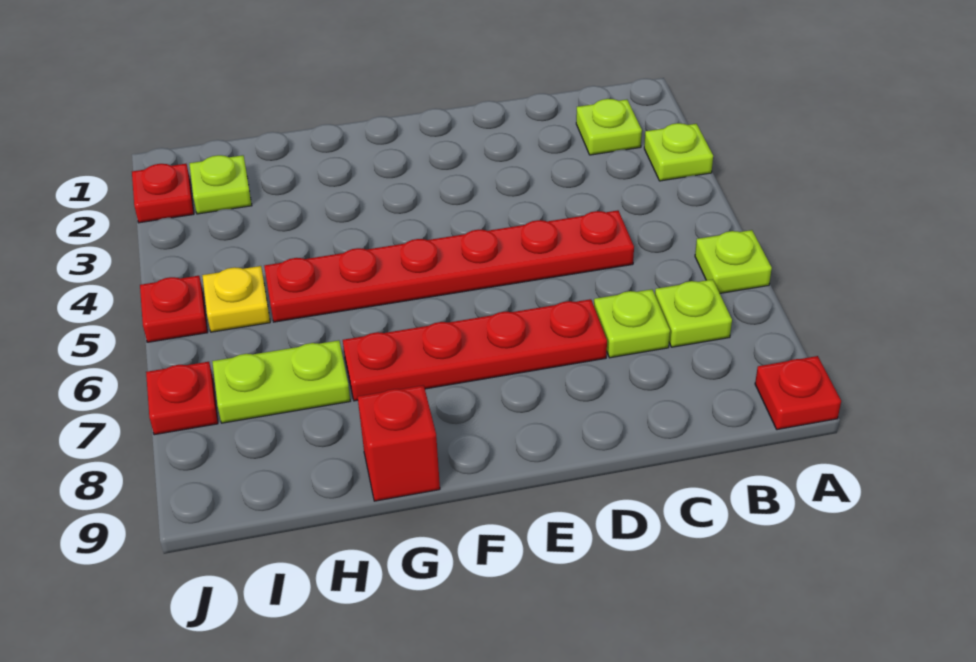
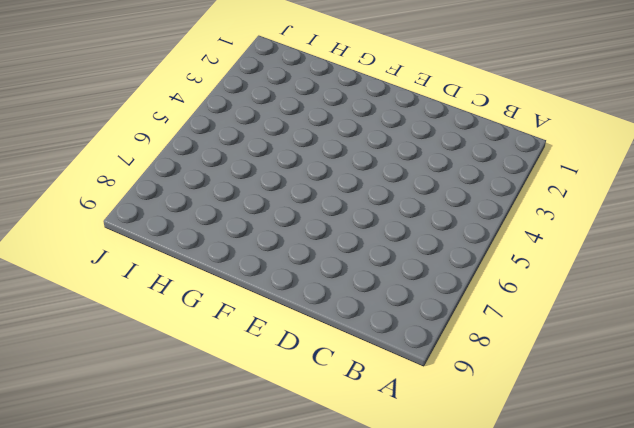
none -> lime plate A3 level 1
none -> lime plate A6 level 1
none -> red plate A9 level 1

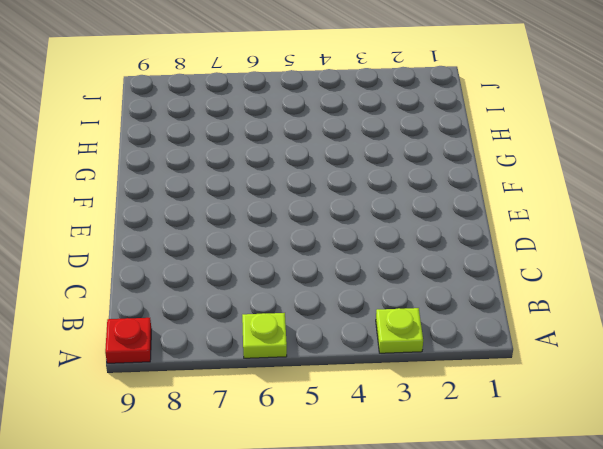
none -> lime plate B2 level 1
none -> lime plate B7 level 1
none -> red plate C5:H5 level 1

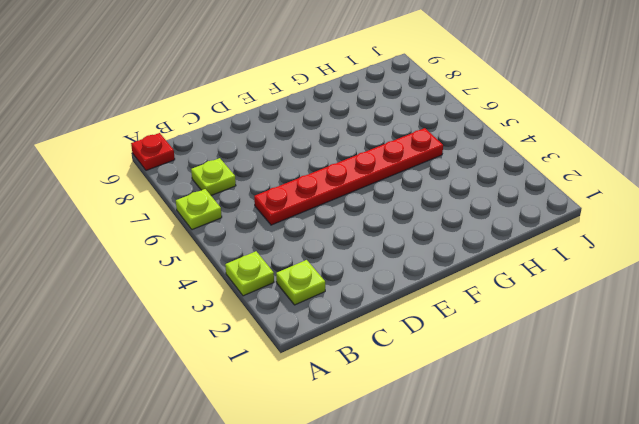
none -> lime plate C7 level 1
none -> red plate D7:G7 level 1
none -> red brick G9 level 1

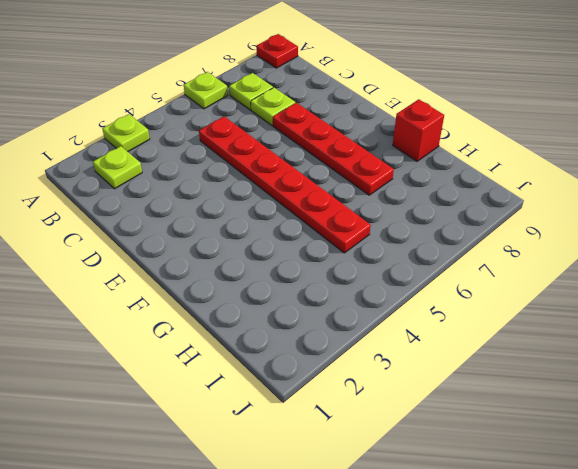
none -> lime plate H7:I7 level 1
none -> lime plate I2 level 1
none -> yellow plate I5 level 1

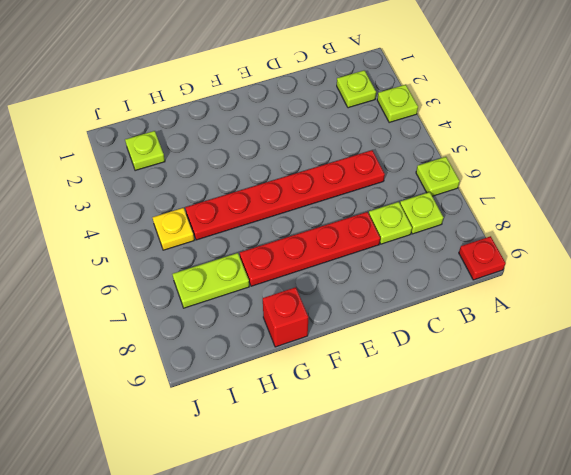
none -> red plate J2 level 1
none -> red plate J5 level 1
none -> red plate J7 level 1

